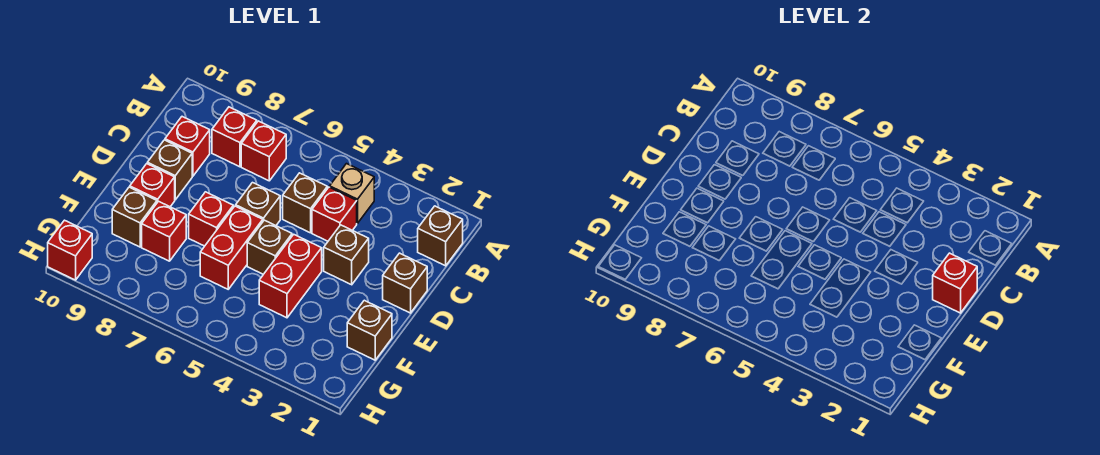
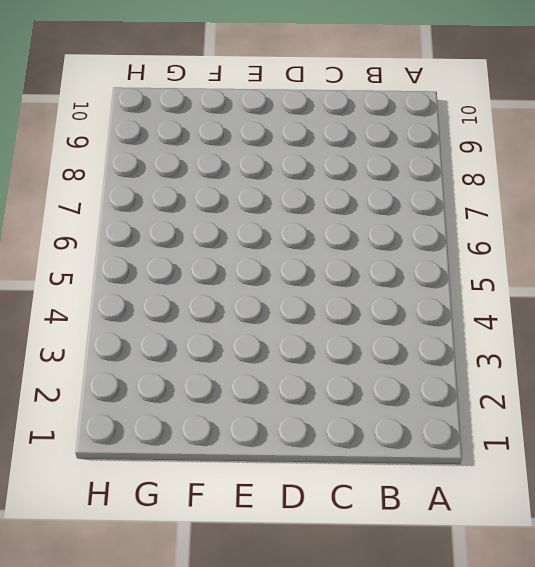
none -> brown brick B1 level 1
none -> tan brick B4 level 1
none -> red brick B7 level 1

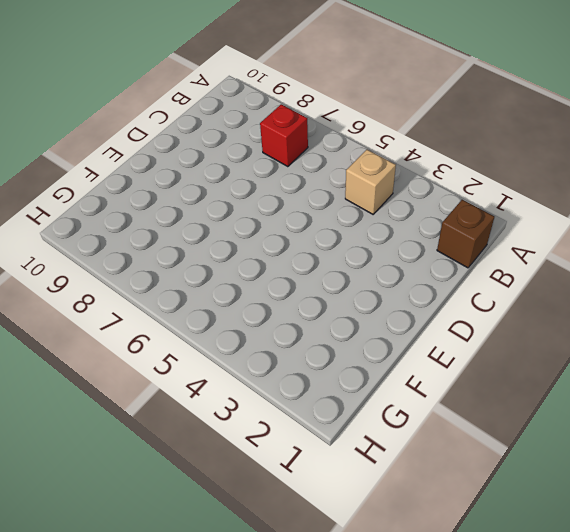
none -> red brick B8 level 1
none -> red brick C4 level 1
none -> brown brick C5 level 1

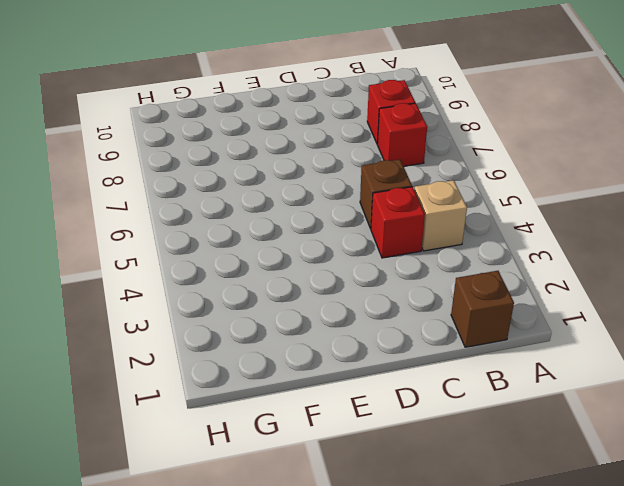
none -> red brick C9 level 1
none -> brown brick D1 level 1
none -> brown brick D3 level 1

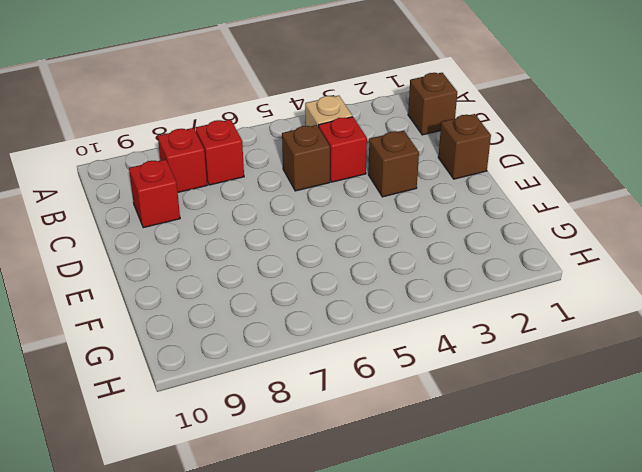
none -> brown brick D6 level 1
none -> brown brick D9 level 1
none -> red brick E4:F4 level 1

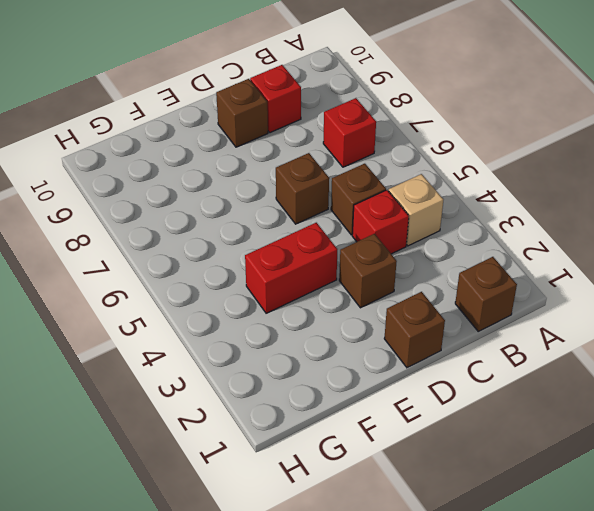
none -> red brick B8 level 1
none -> brown brick E5 level 1
none -> red brick E6:F6 level 1

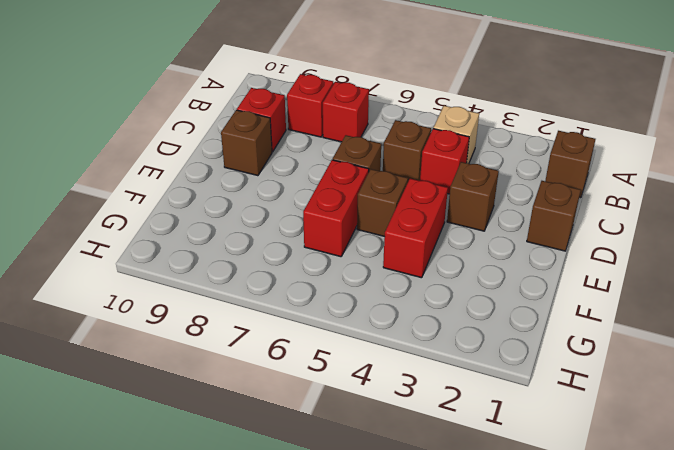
none -> red brick E7 level 1
none -> red brick E9 level 1
none -> brown brick F1 level 1

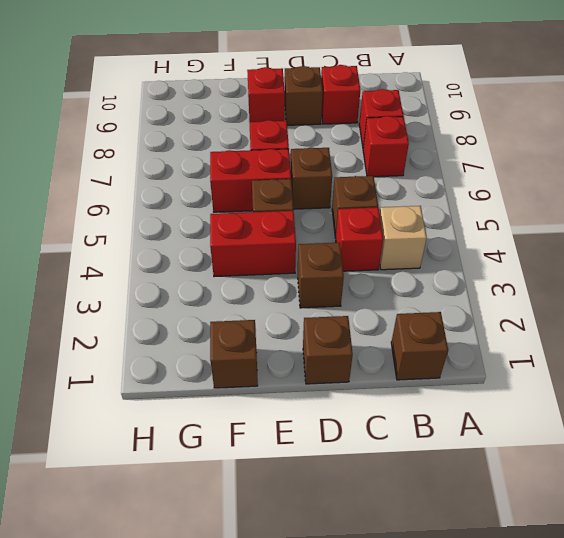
none -> red brick F8 level 1
none -> brown brick F9 level 1
none -> red brick H10 level 1

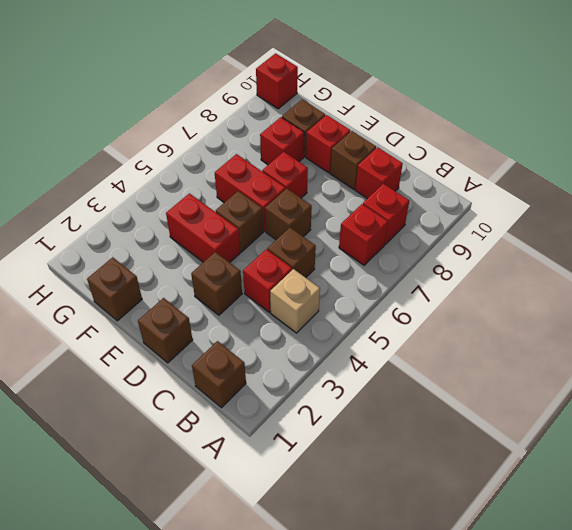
none -> red brick D1 level 2

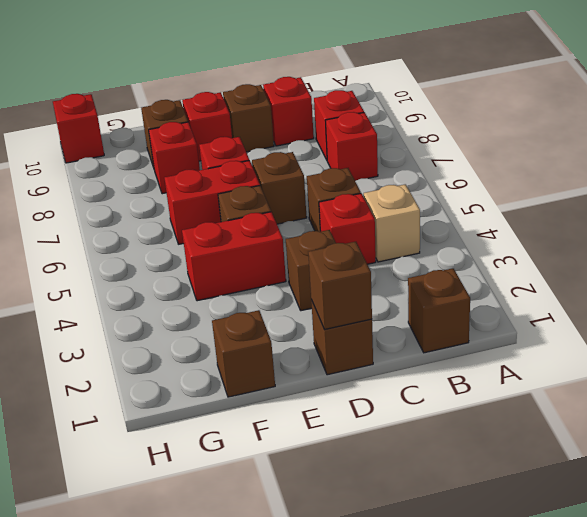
brown brick D1 level 2 -> red brick D1 level 2

